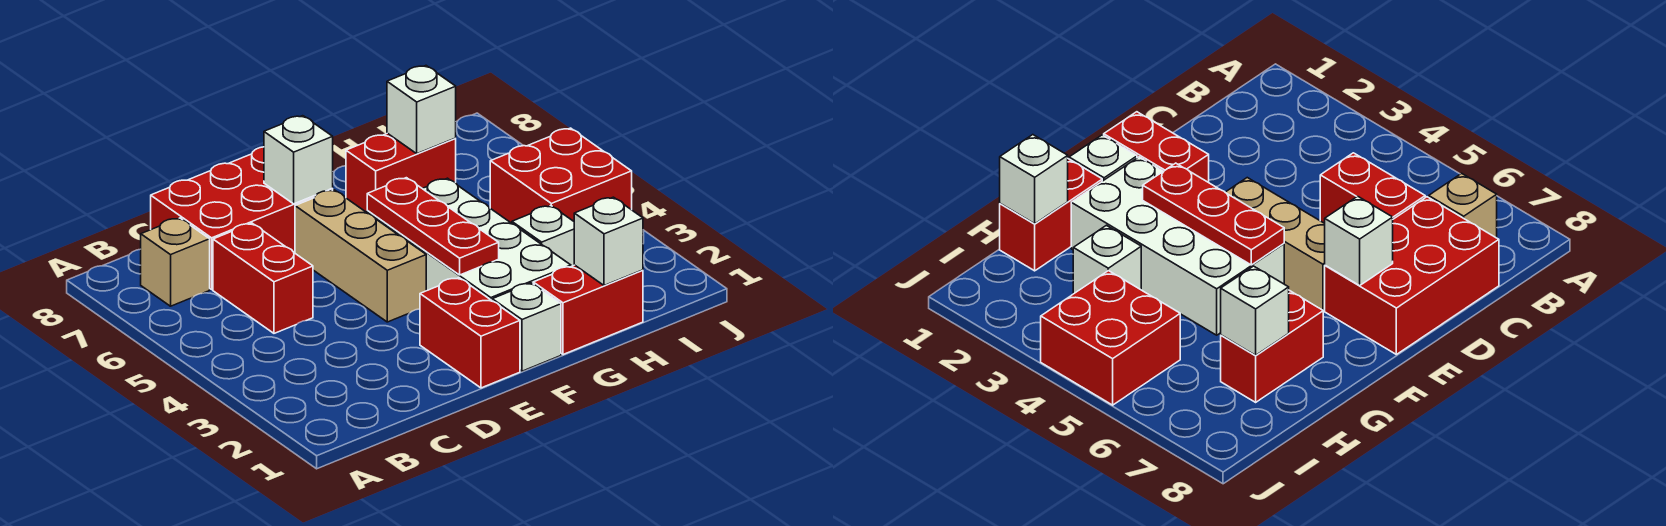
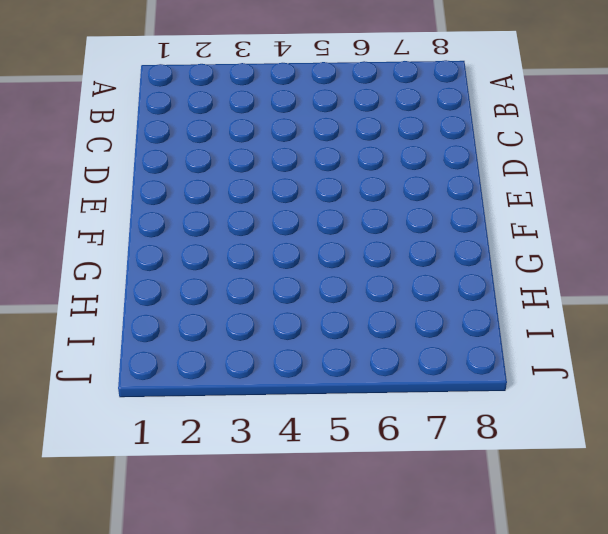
none -> tan brick B7 level 1
none -> red brick C5:C6 level 1
none -> red brick C7:E8 level 1

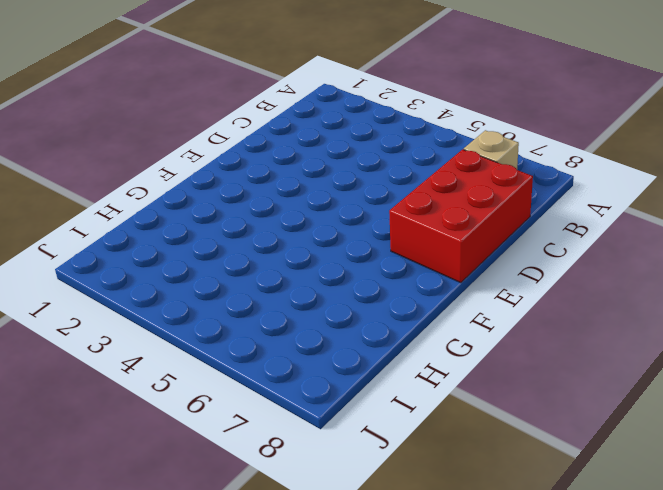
none -> red brick C5:C6 level 1
none -> red brick E1:E2 level 1
none -> tan brick E4:E6 level 1

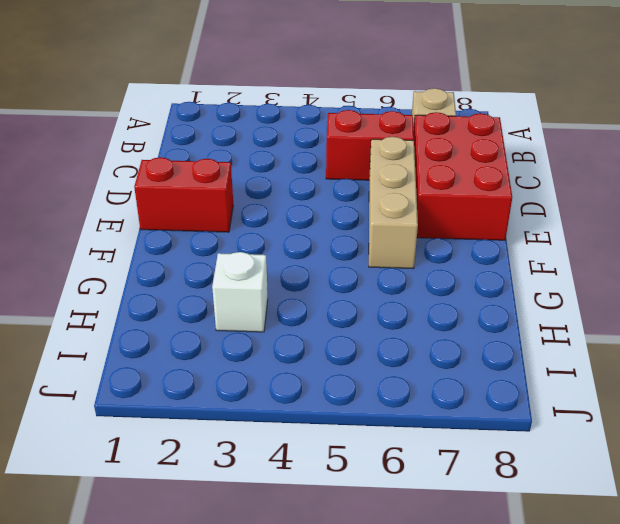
tan brick D6:F6 level 1 -> tan brick E4:E6 level 1
none -> white brick F1 level 1
none -> white brick F2:G5 level 1
none -> red brick G1:H1 level 1

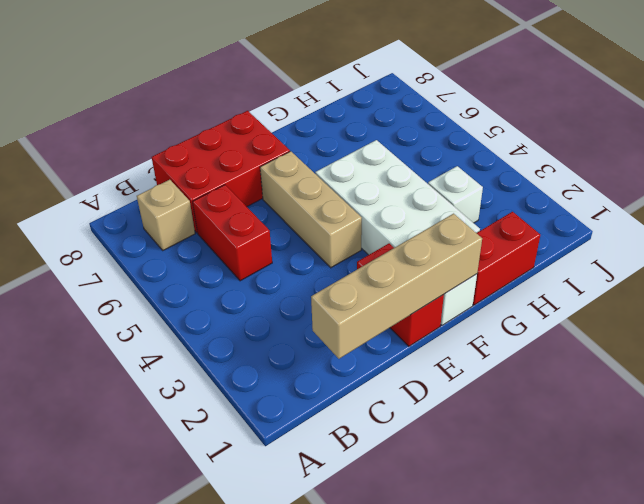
tan brick C1:F1 level 2 -> none
none -> red brick G7:H7 level 1
none -> red brick I4:J5 level 1
none -> white brick E7 level 2

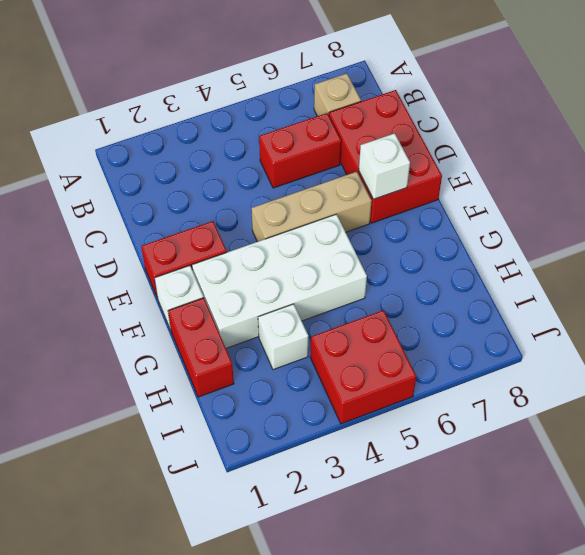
none -> red brick G7:H7 level 1
none -> red plate F3:F5 level 2
none -> white brick H1 level 2

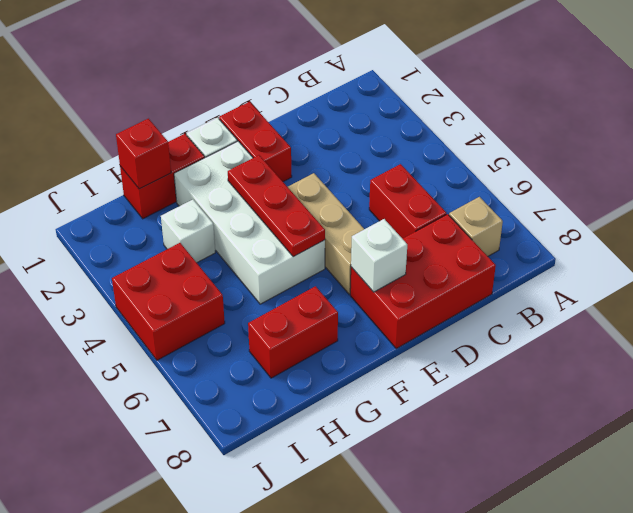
red brick H1 level 2 -> white brick H1 level 2
none -> white brick H7 level 2

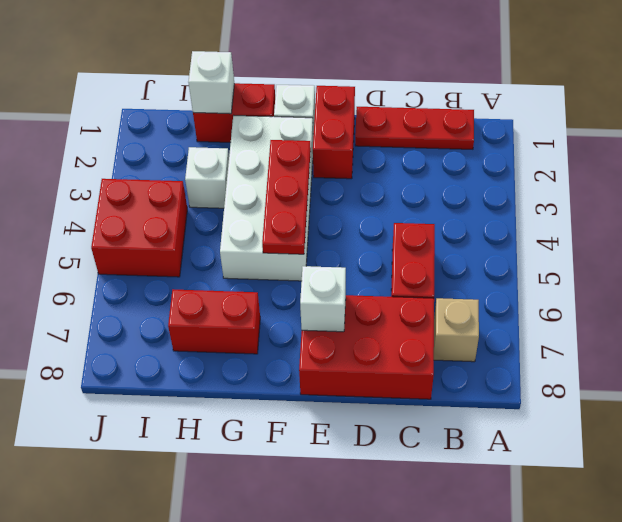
red plate B1:D1 level 1 -> none
none -> tan brick E4:E6 level 1
none -> white brick H7 level 2

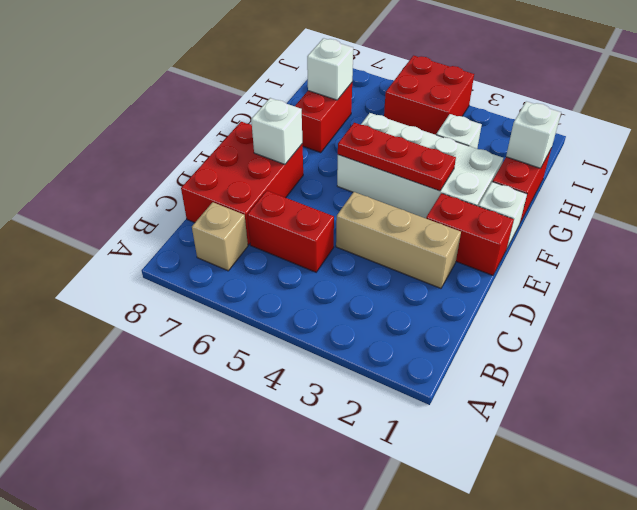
tan brick D2:D4 level 1 -> tan brick E4:E6 level 1

